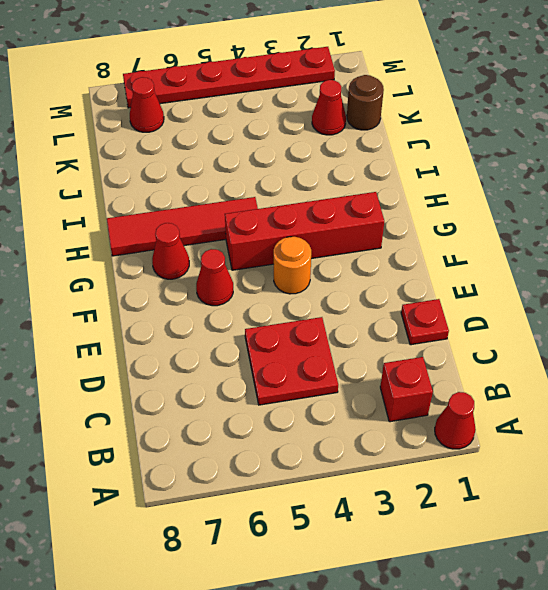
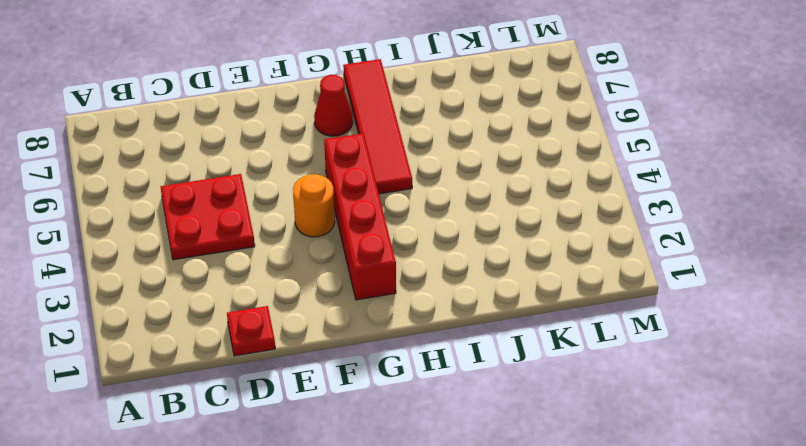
none -> red cone A1 level 1
none -> red brick B2 level 1
none -> red cone F6 level 1

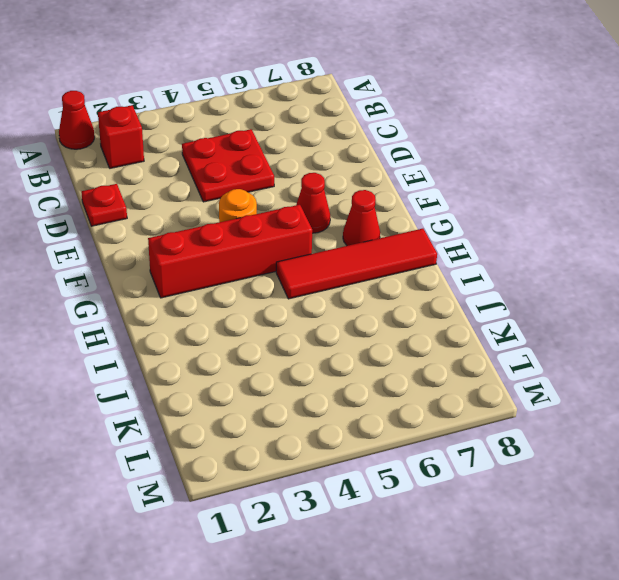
none -> brown round brick K1 level 1
none -> red cone K2 level 1
none -> red cone L7 level 1

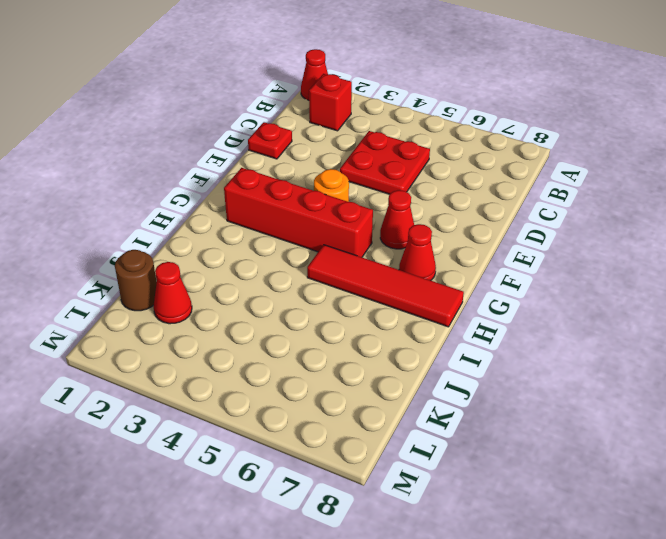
none -> red cone L7 level 1
none -> red plate M2:M7 level 1

